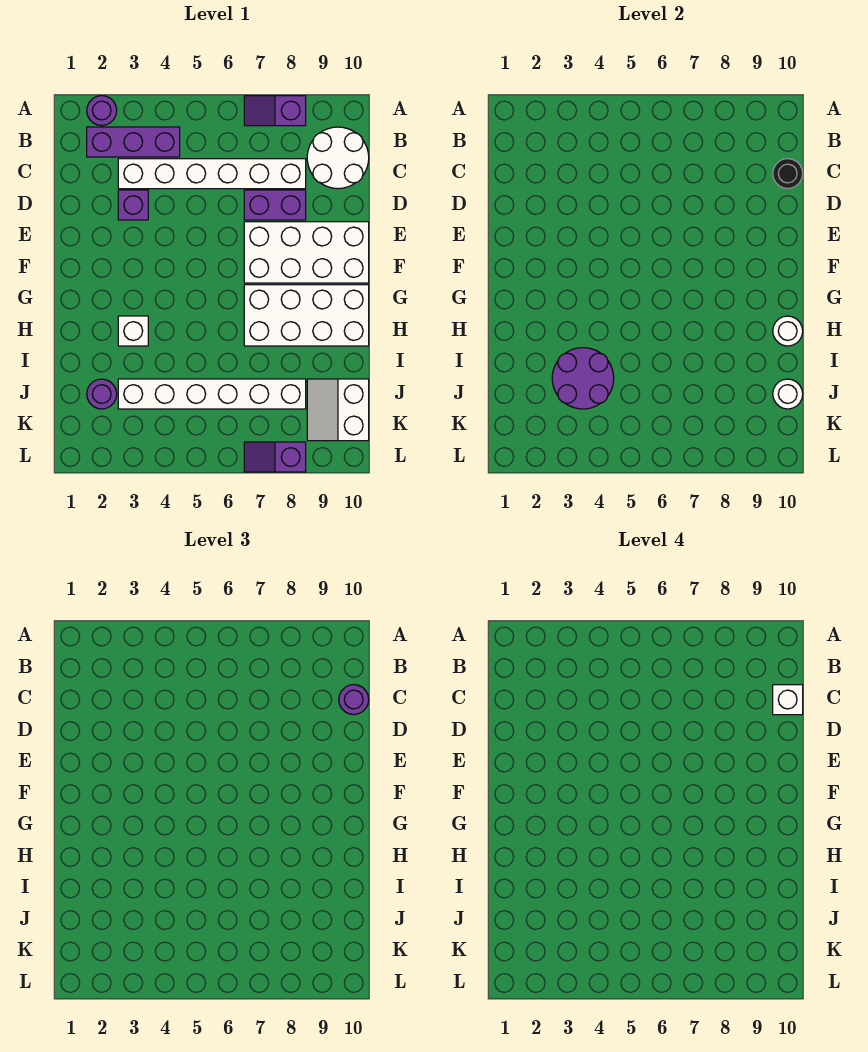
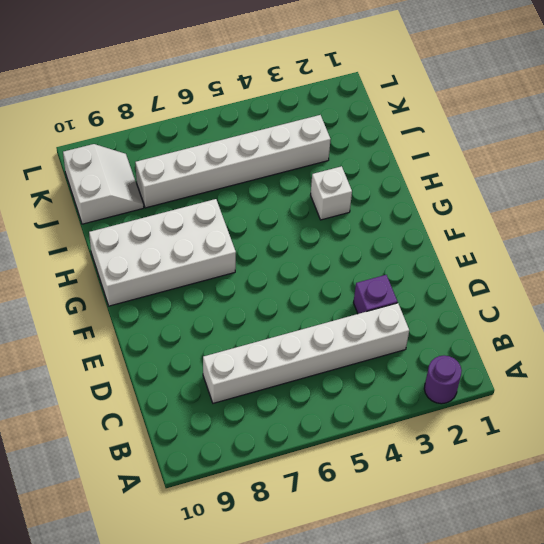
none -> purple slope A7:A8 level 1 top 8
none -> purple brick B2:B4 level 1
none -> white round brick B9:C10 level 1

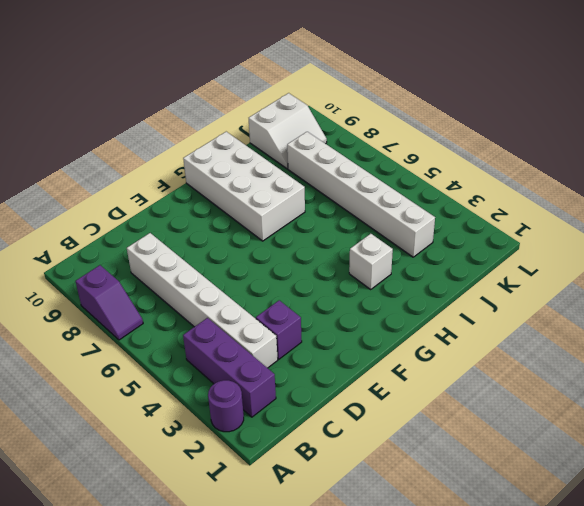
none -> white round brick B9:C10 level 1
none -> purple brick D7:D8 level 1
none -> white brick E7:F10 level 1

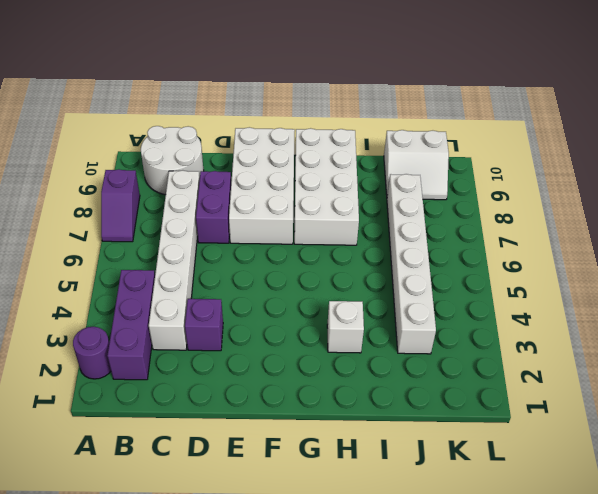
none -> purple round brick J2 level 1
none -> purple slope L7:L8 level 1 top 8
none -> black round brick C10 level 2

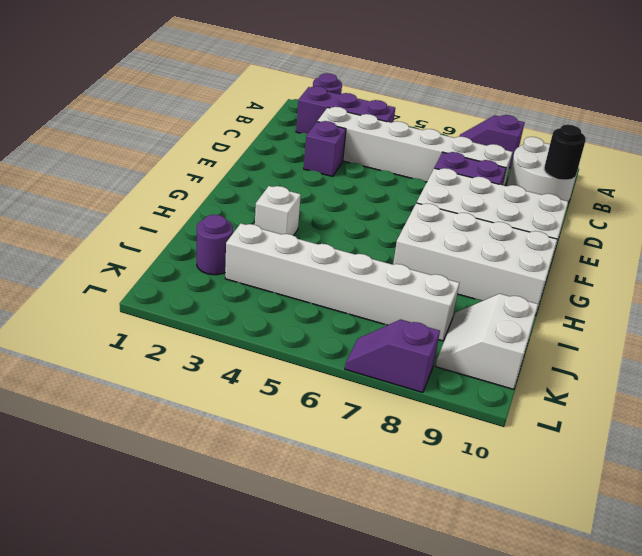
none -> white round brick H10 level 2
none -> purple round brick I3:J4 level 2
none -> white round brick J10 level 2

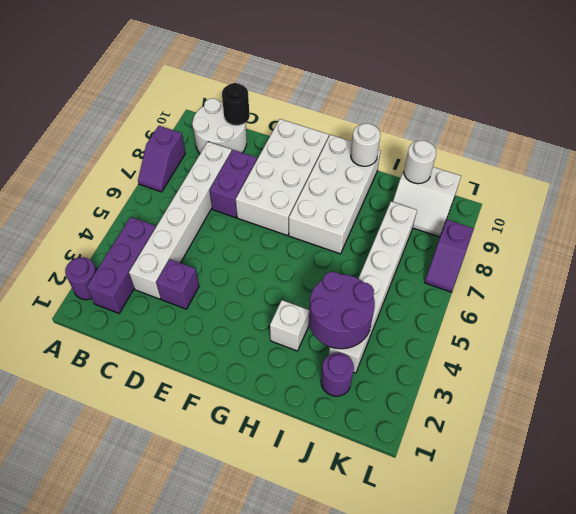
none -> purple round brick C10 level 3
none -> white brick C10 level 4

